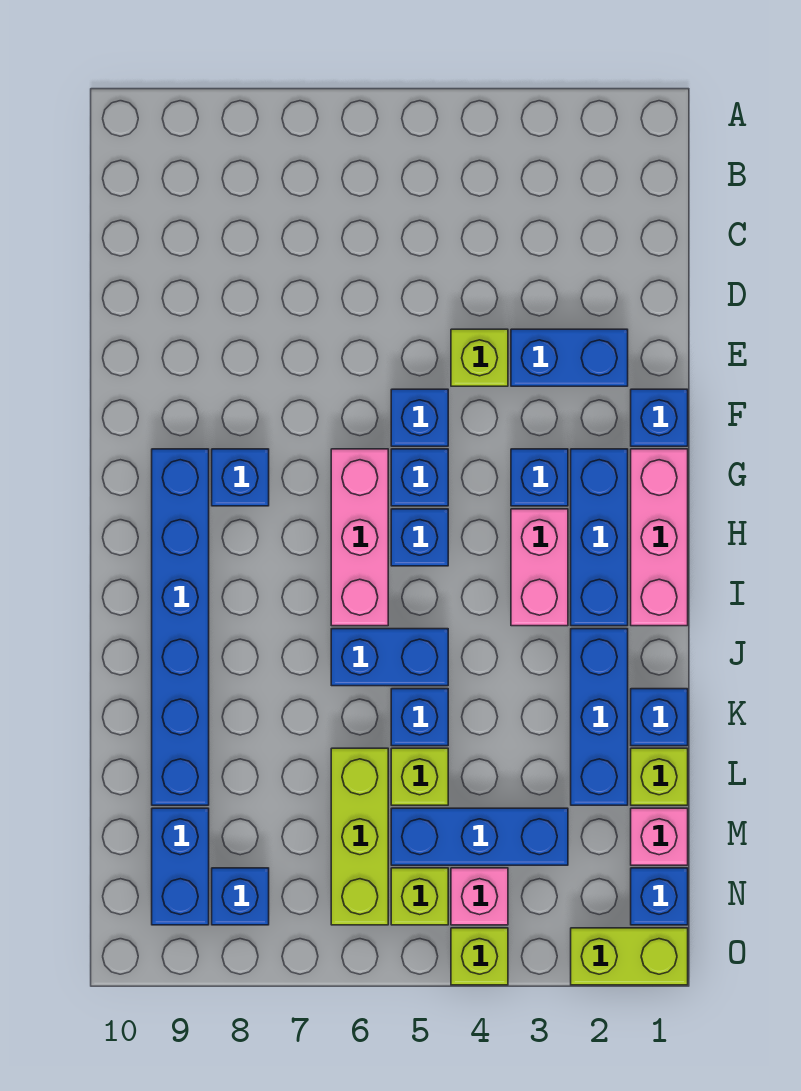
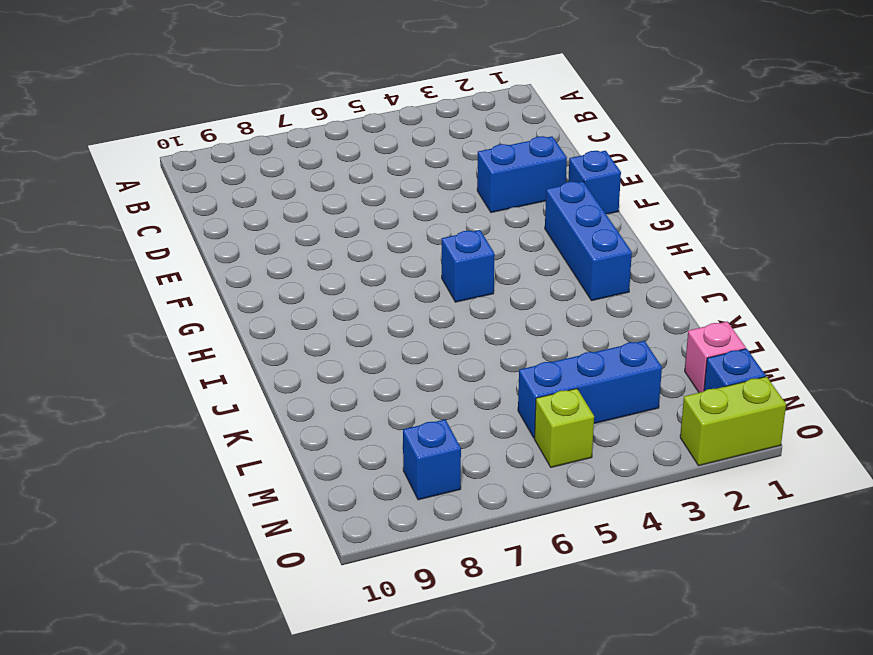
none -> lime brick E4 level 1
none -> blue brick F5 level 1
none -> pink brick G1:I1 level 1

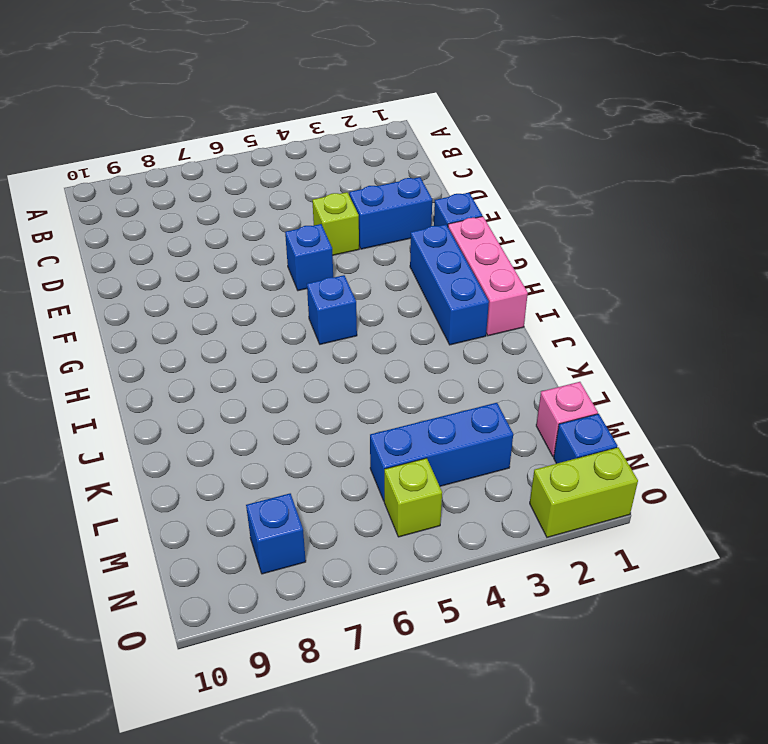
none -> blue brick G3 level 1
none -> blue brick G5 level 1
none -> pink brick G6:I6 level 1

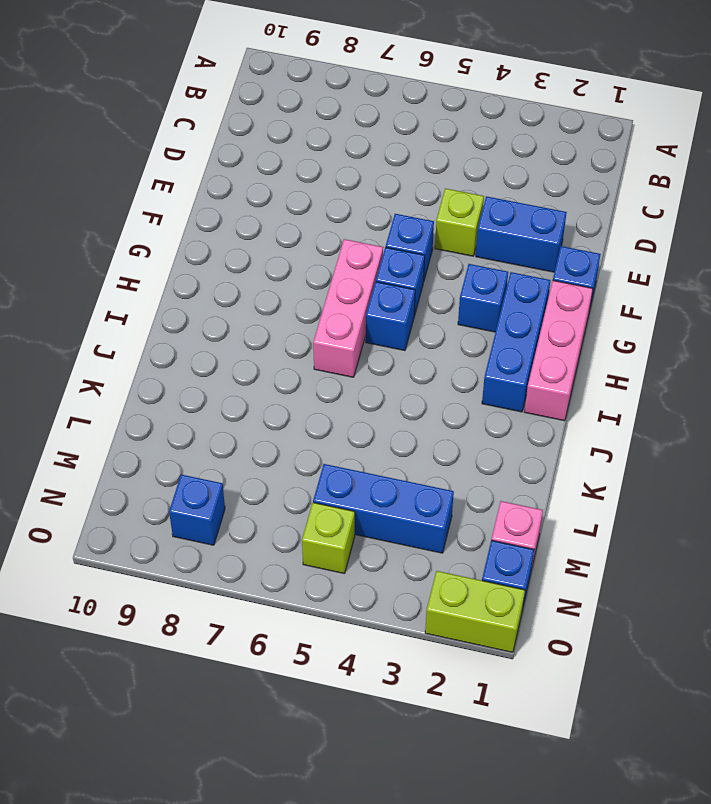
none -> blue brick G8 level 1
none -> blue brick G9:L9 level 1
none -> pink brick H3:I3 level 1

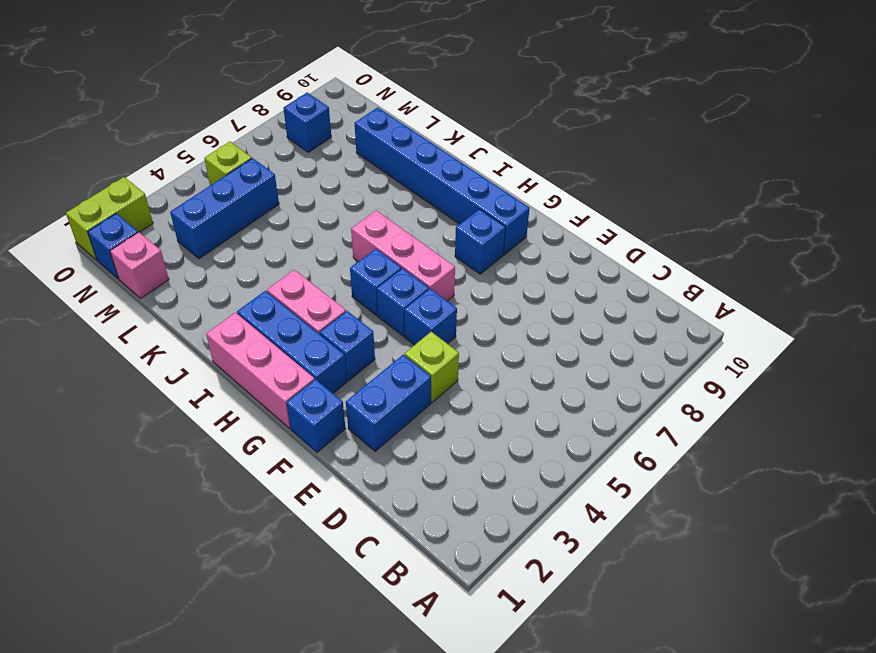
none -> blue brick J2:L2 level 1
none -> blue brick J5:J6 level 1
none -> blue brick K1 level 1

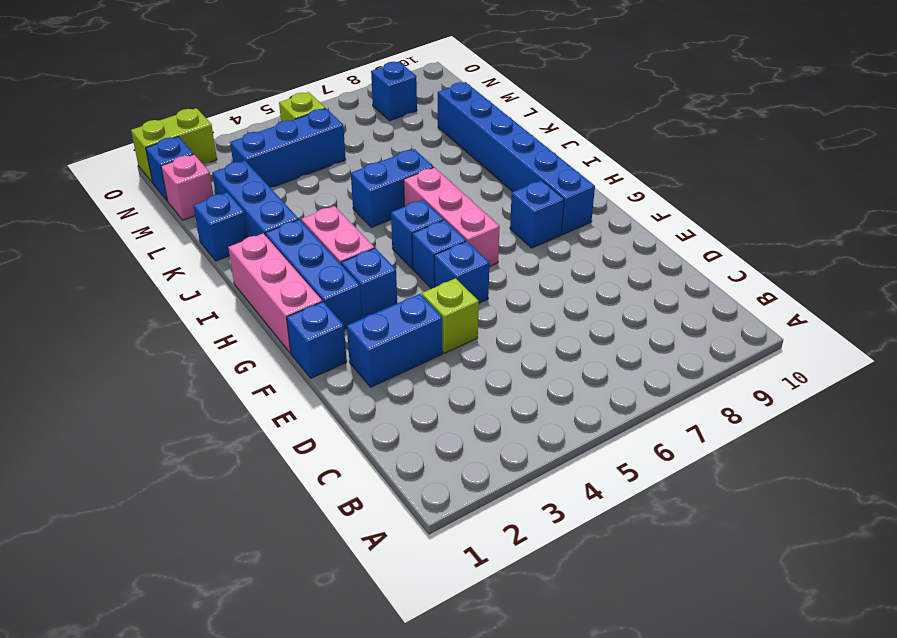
none -> blue brick K5 level 1
none -> lime brick L1 level 1
none -> lime brick L5 level 1

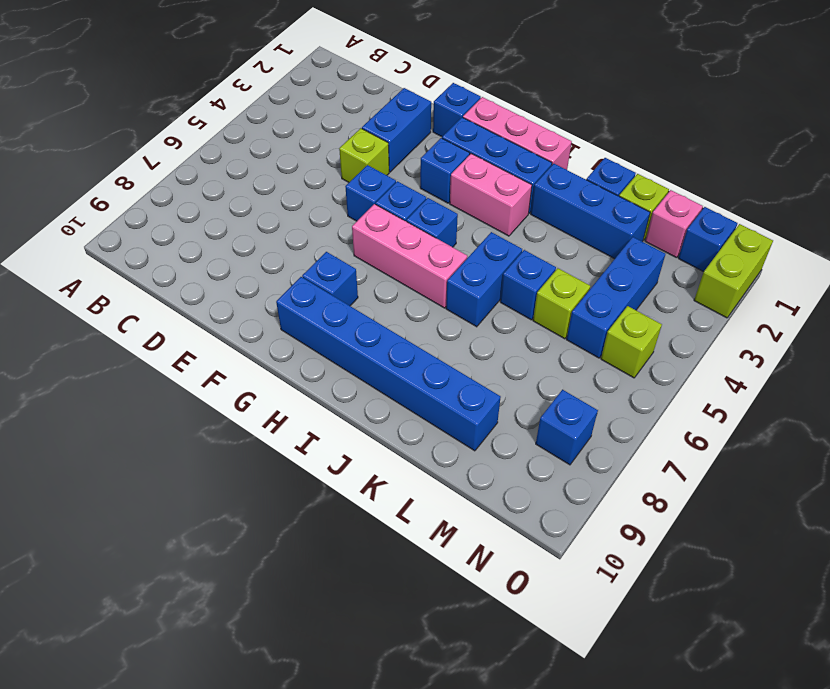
none -> lime brick L6:N6 level 1
none -> blue brick M9:N9 level 1
none -> pink brick N4 level 1

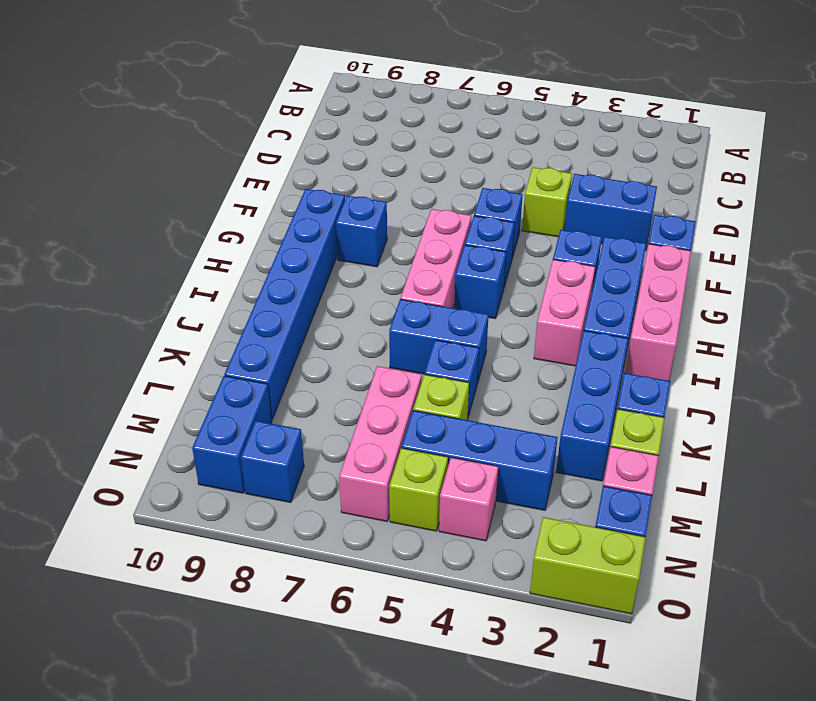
pink brick L6:N6 level 1 -> lime brick L6:N6 level 1
none -> lime brick O4 level 1

